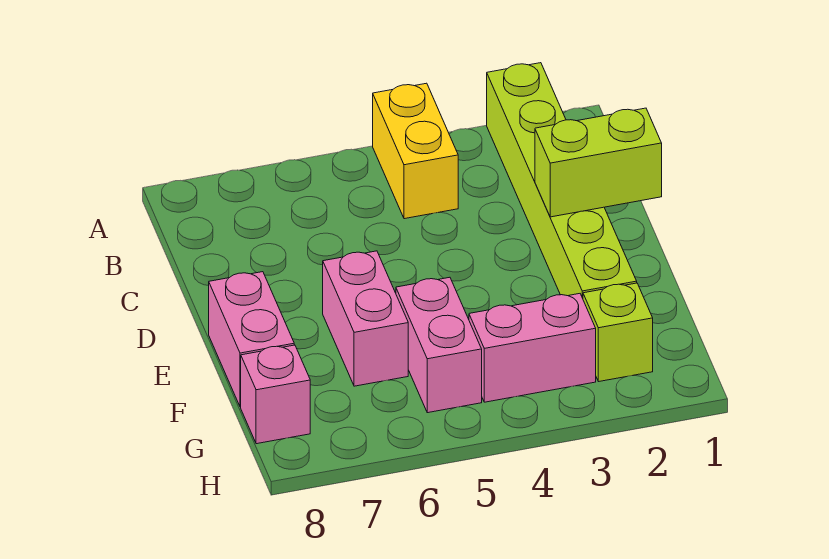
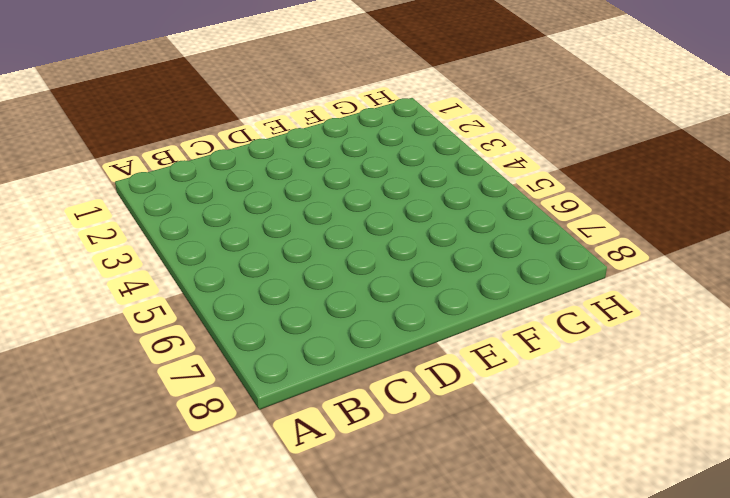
none -> lime brick A2:F2 level 1
none -> yellow brick A4:B4 level 1

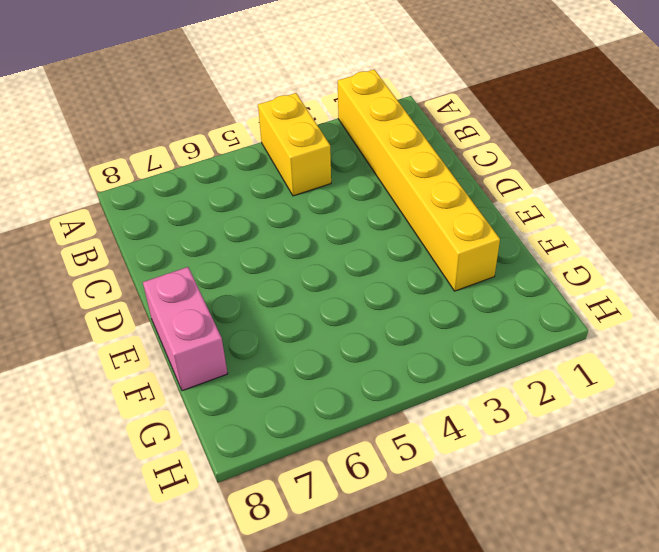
yellow brick A2:F2 level 1 -> lime brick A2:F2 level 1
none -> pink brick E6:F6 level 1
none -> pink brick F5:G5 level 1

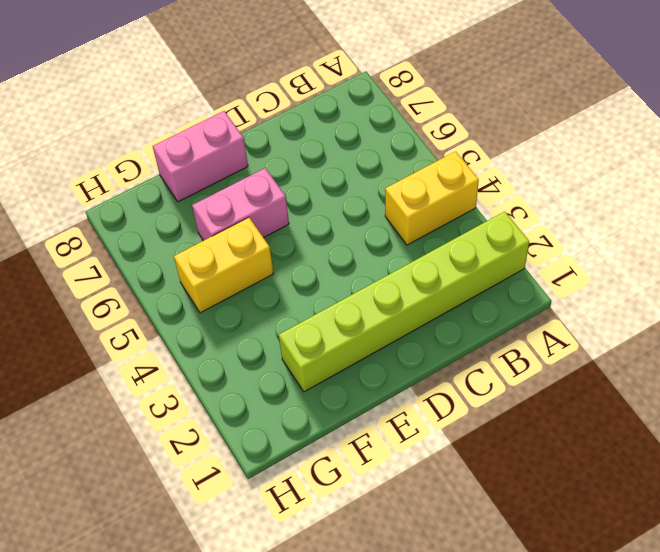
yellow brick F5:G5 level 1 -> pink brick F5:G5 level 1
none -> lime brick G2 level 1
none -> pink brick G3:G4 level 1

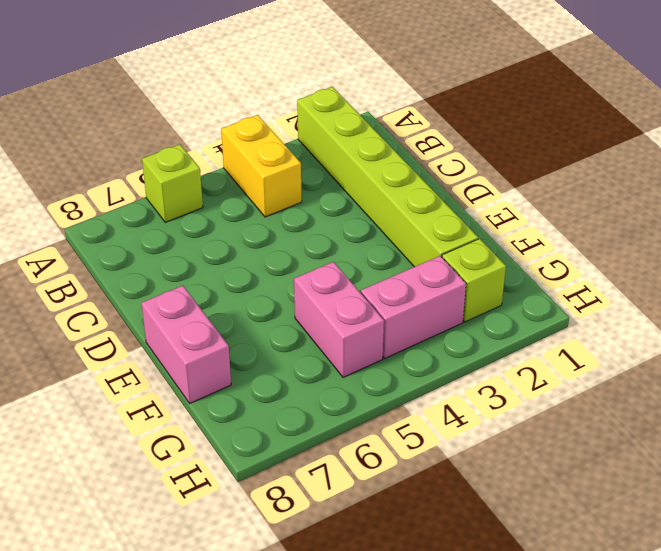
lime brick A6 level 1 -> none
none -> pink brick E6:F6 level 1
none -> pink brick G8 level 1

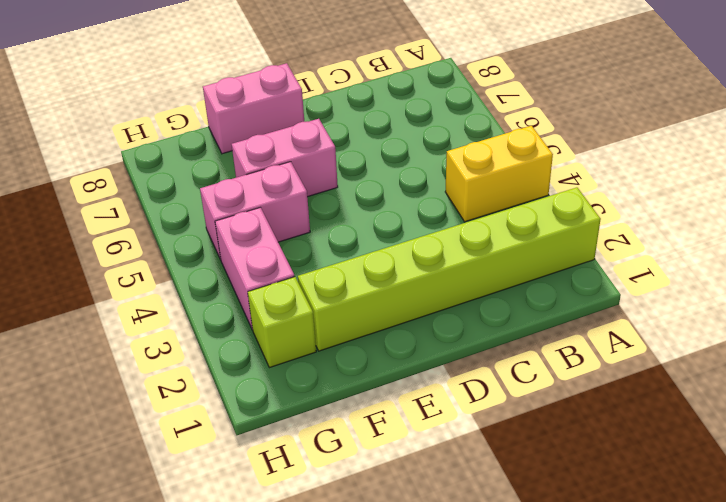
none -> pink brick G8 level 1
none -> lime brick D1:D2 level 2

